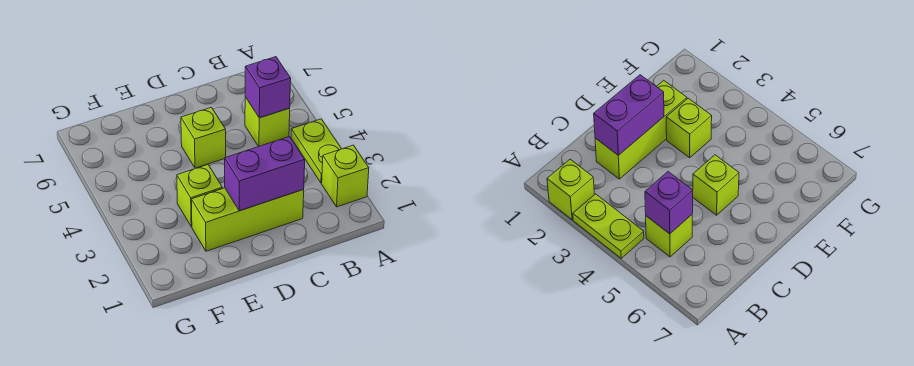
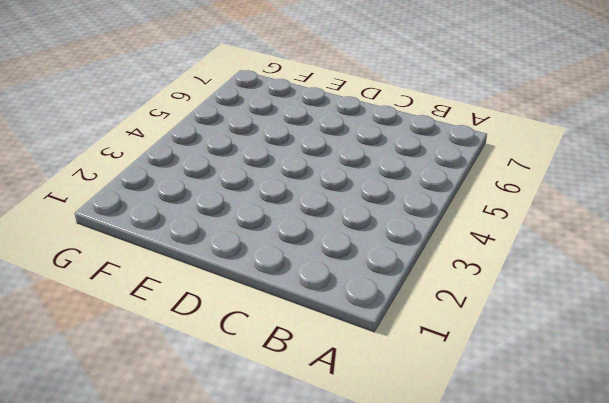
none -> lime brick A2 level 1
none -> lime plate A3:A4 level 1

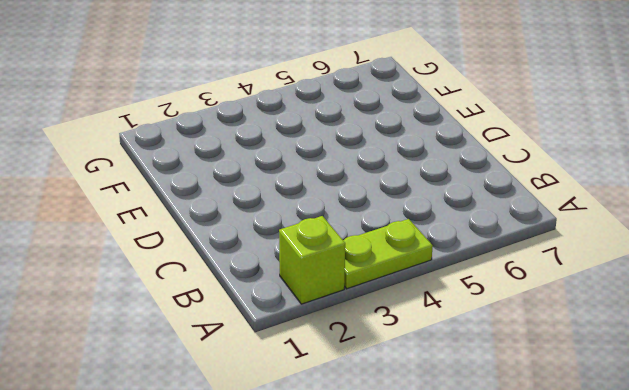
none -> lime brick B5 level 1
none -> lime brick C2:E2 level 1

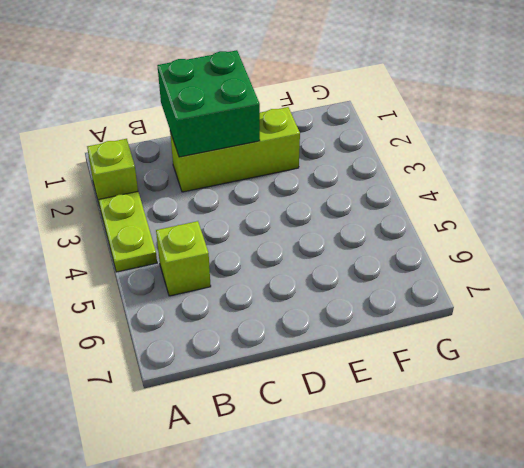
green brick C1:D2 level 2 -> purple brick C2:D2 level 2
none -> lime brick D5 level 1
none -> lime brick E3 level 1

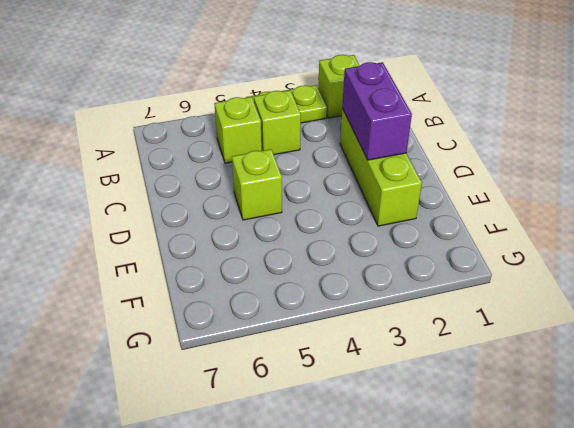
lime brick B4 level 1 -> lime brick E3 level 1
none -> purple brick B5 level 2

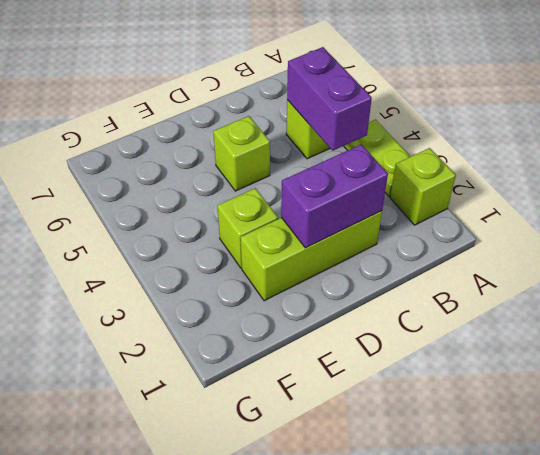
purple brick B4:B5 level 2 -> purple brick B5 level 2

